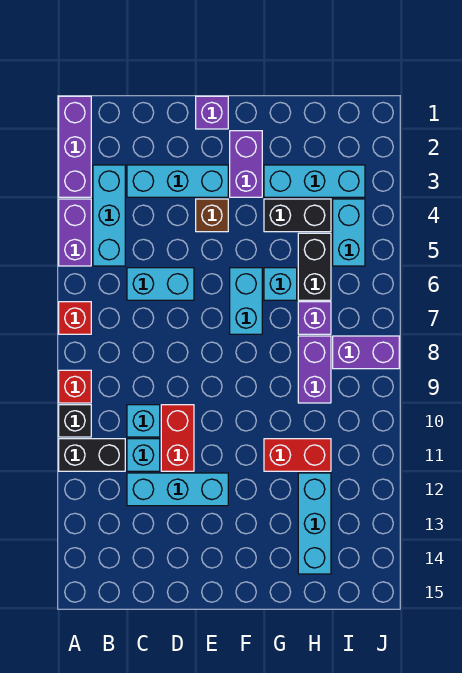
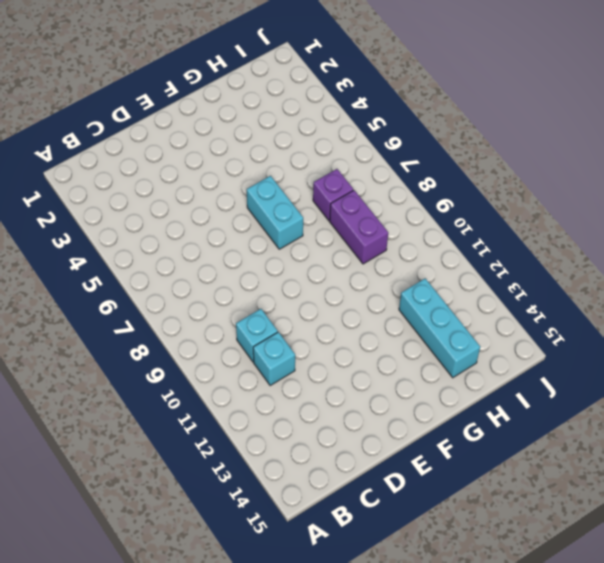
none -> purple brick A1:A3 level 1
none -> purple brick A4:A5 level 1
none -> red brick A7 level 1

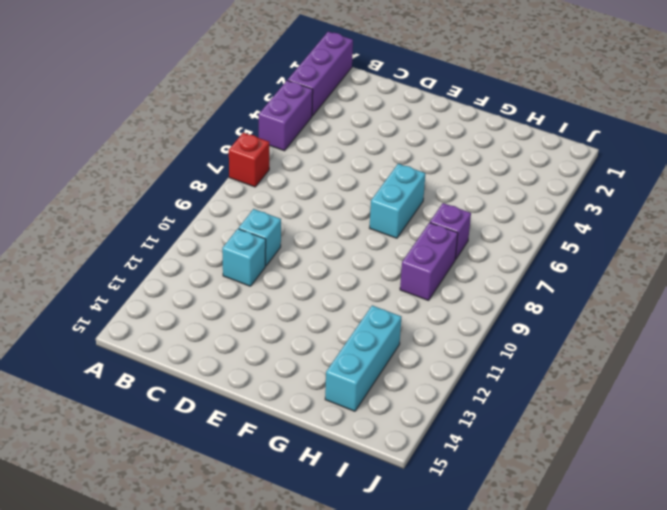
none -> red brick A9 level 1
none -> black brick A10 level 1
none -> black brick A11:B11 level 1

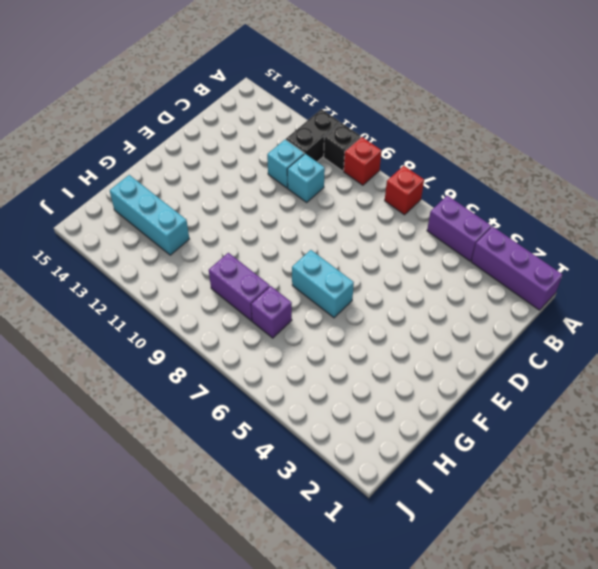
none -> cyan brick B3:B5 level 1
none -> cyan brick C3:E3 level 1
none -> cyan brick C6:D6 level 1

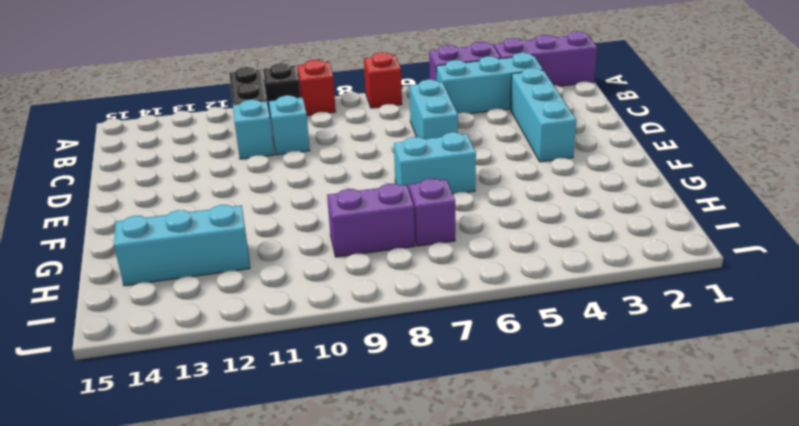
none -> cyan brick C12:E12 level 1
none -> red brick D10:D11 level 1
none -> purple brick E1 level 1

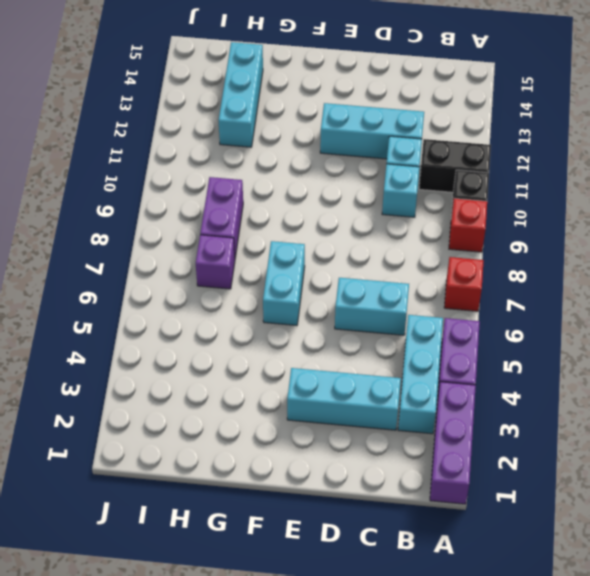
none -> red brick D10:D11 level 1
none -> purple brick E1 level 1
none -> brown brick E4 level 1

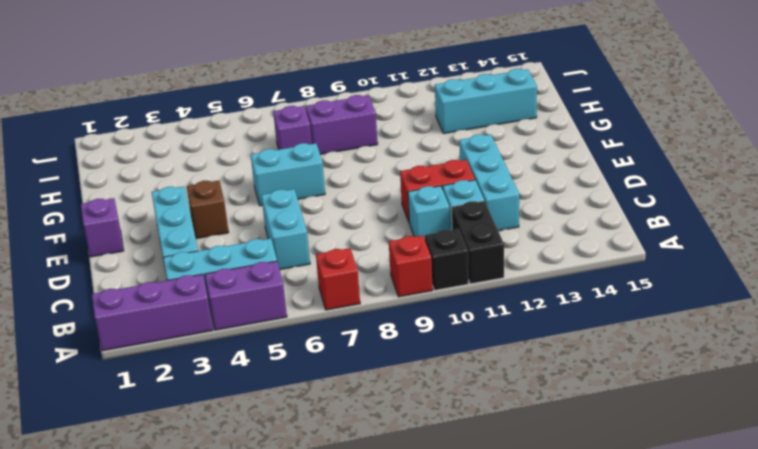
none -> purple brick F2:F3 level 1
none -> cyan brick G3:I3 level 1
none -> black brick G4:H4 level 1

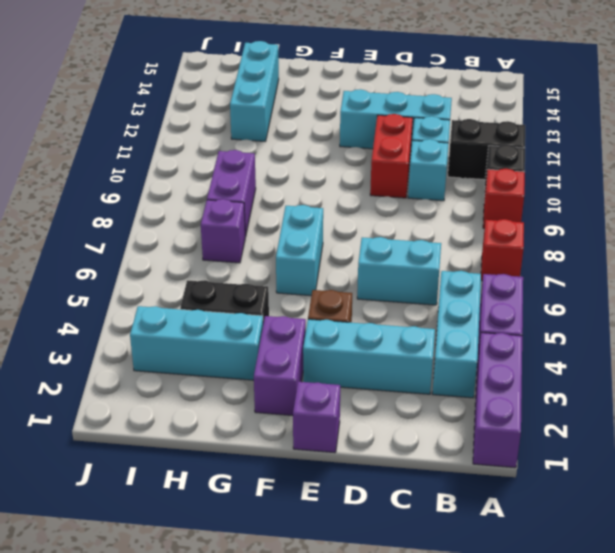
none -> cyan brick G6 level 1
none -> red brick G11:H11 level 1
none -> black brick H5:H6 level 1

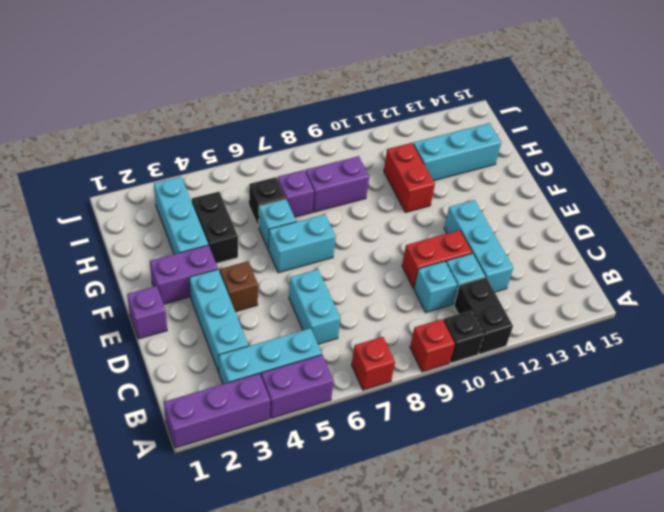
black brick H6 level 1 -> black brick H5:H6 level 1
none -> cyan brick I4:I5 level 1
none -> purple brick I8:J8 level 1

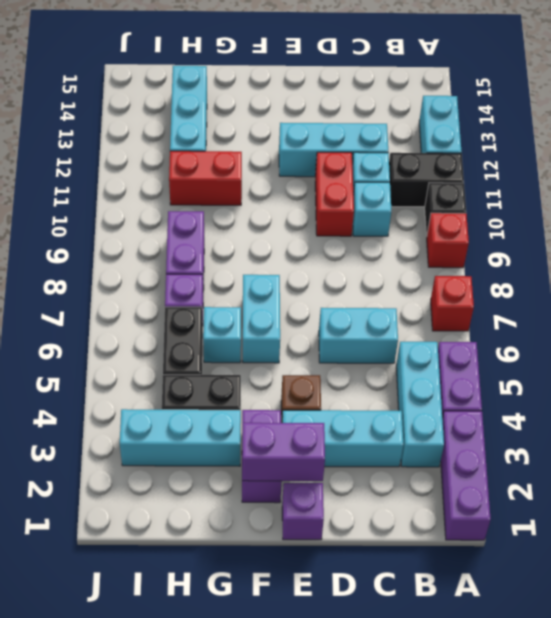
cyan brick A12:A13 level 1 -> cyan brick I4:I5 level 1
purple brick E2:F2 level 2 -> purple brick I8:J8 level 1

